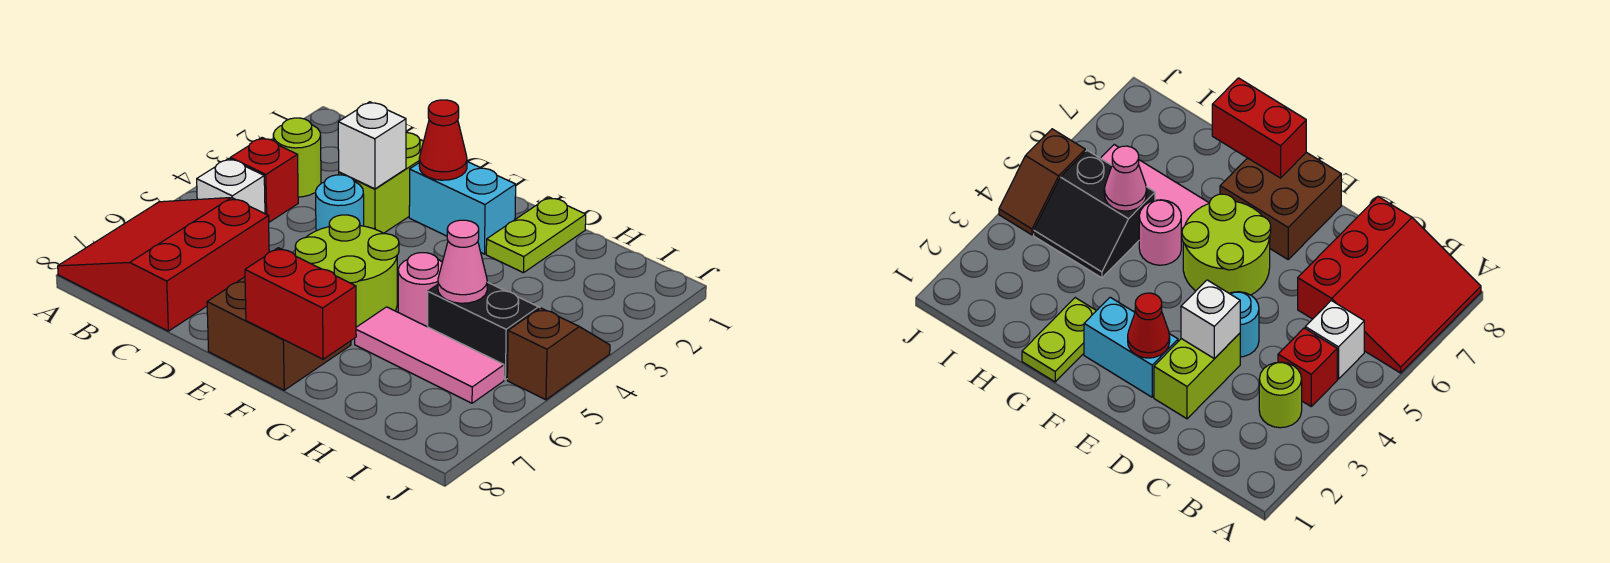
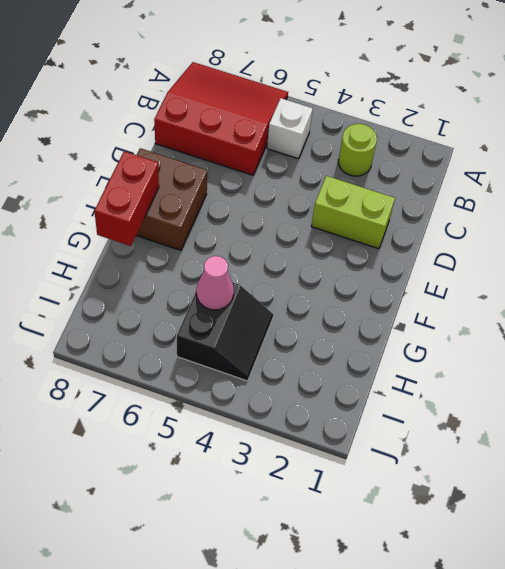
none -> red brick B4 level 1
none -> cyan round brick D4 level 1
none -> cyan brick E2:F2 level 1

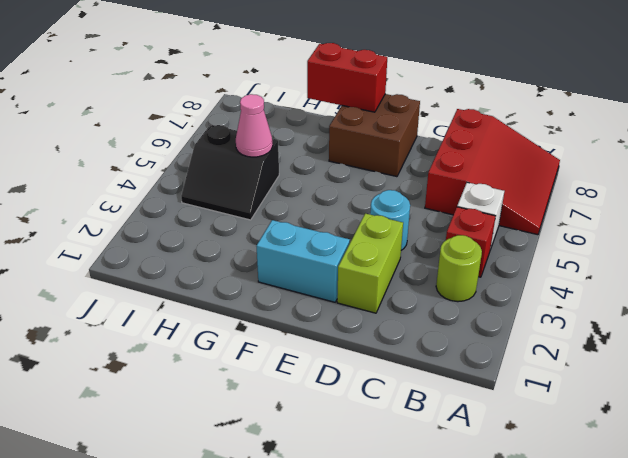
none -> lime round brick E5:F6 level 1
none -> lime plate G1:G2 level 1
none -> pink round brick G5 level 1

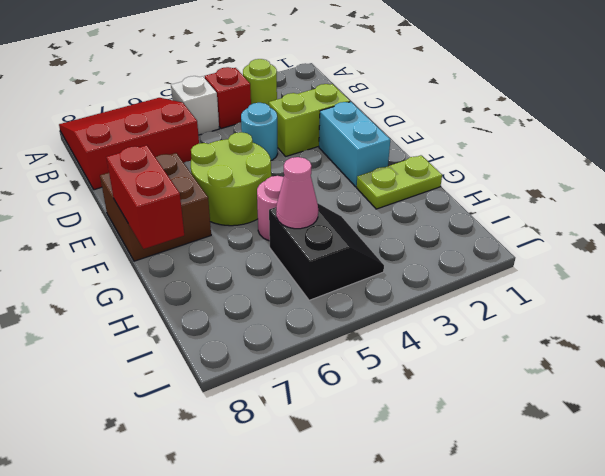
none -> pink tile G6:I6 level 1
none -> brown slope J4:J5 level 1 top 5
none -> white brick D3 level 2

